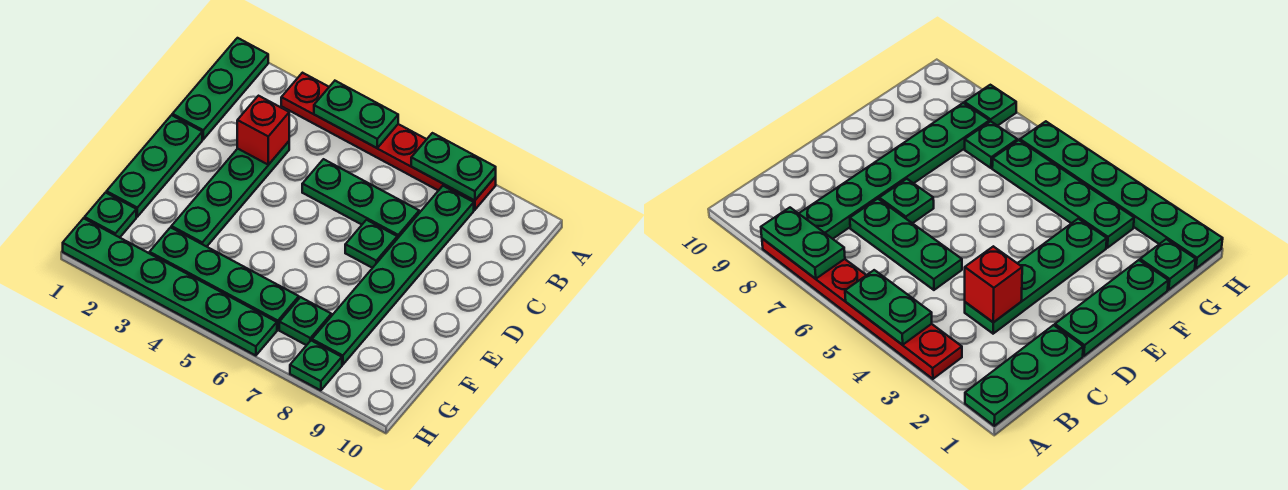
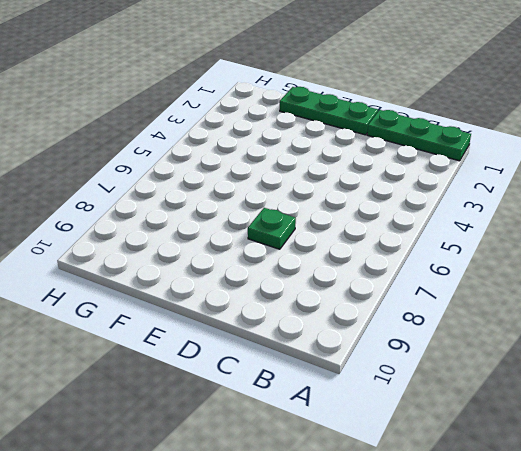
none -> red plate A3:A8 level 1
none -> green plate B8:G8 level 1
none -> green plate C3:F3 level 1

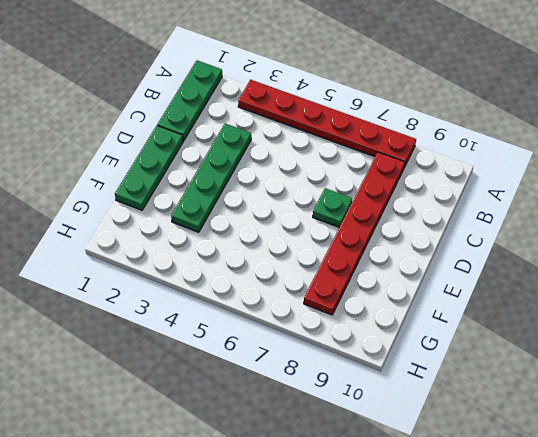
red plate B8:G8 level 1 -> green plate B8:G8 level 1
none -> green plate C5:C7 level 1
none -> green plate G1 level 1
none -> green plate G3:G6 level 1

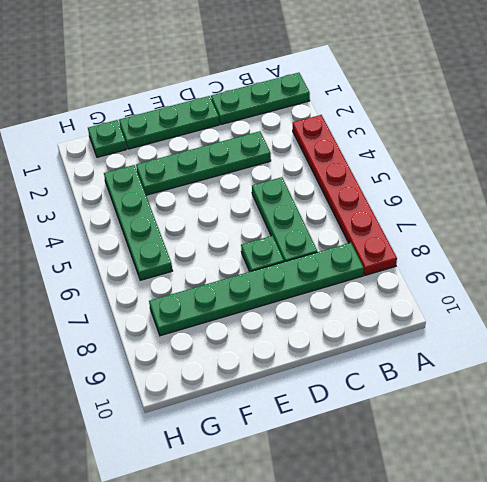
none -> green plate G7 level 1
none -> green plate H1:H6 level 1
none -> green plate H8 level 1

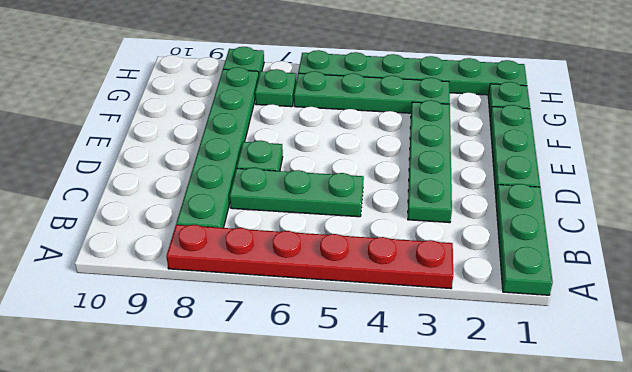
none -> green plate A4:A5 level 2
none -> green plate A7:A8 level 2
none -> red brick C3 level 2

